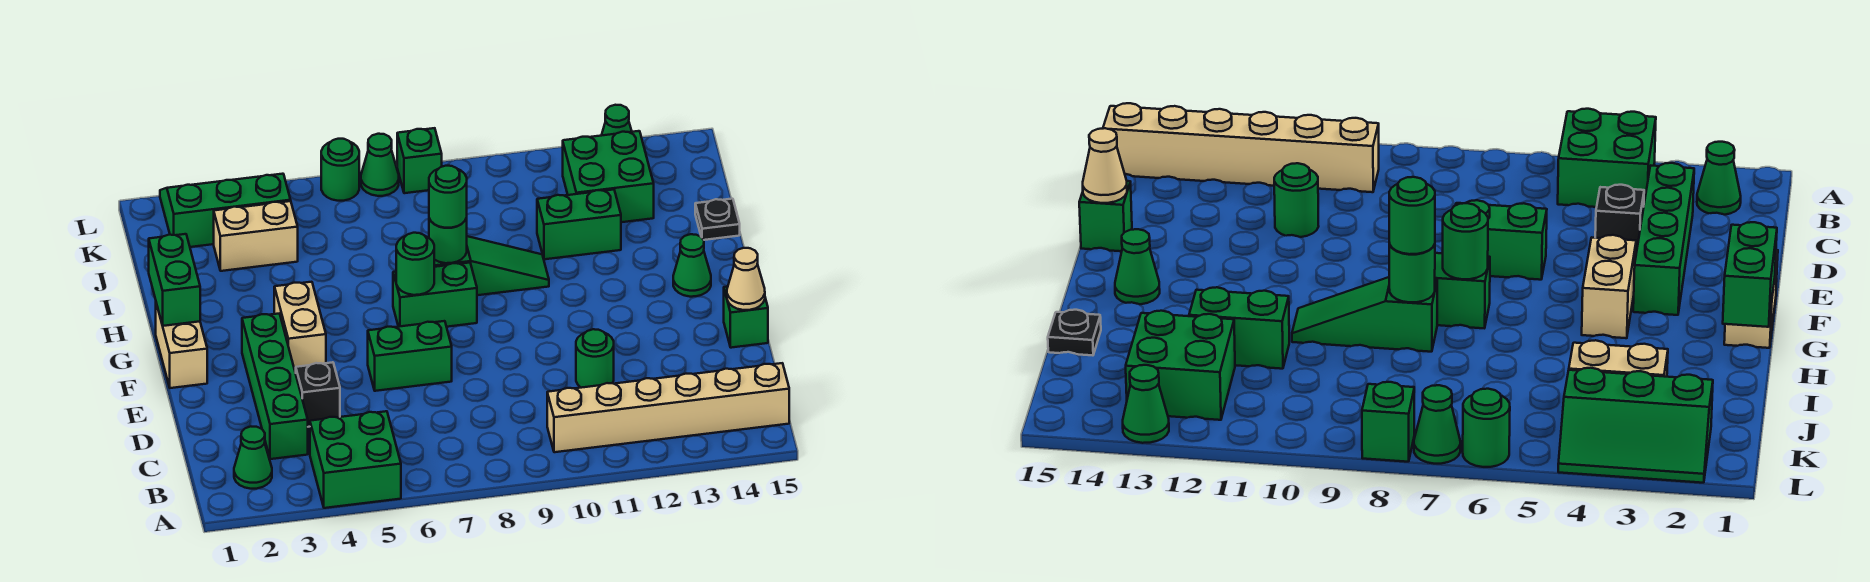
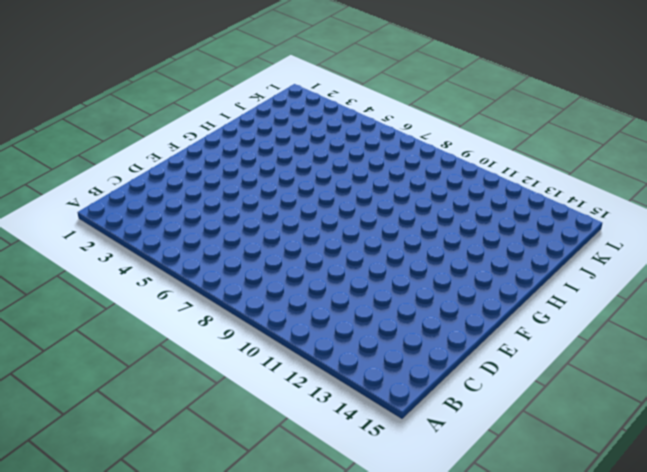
none -> green brick A4:B5 level 1
none -> green cone B2 level 1
none -> tan brick B10:B15 level 1

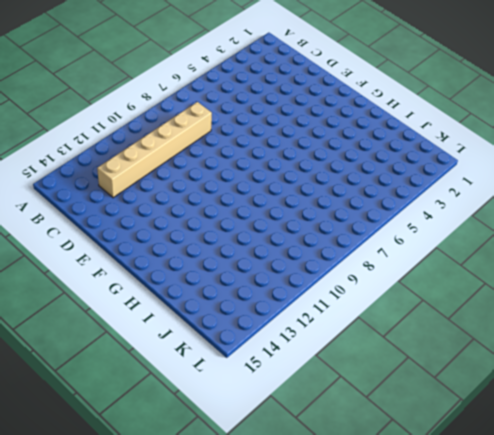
tan brick C8:C13 level 1 -> tan brick B10:B15 level 1
none -> green brick A4:B5 level 1
none -> green cone B2 level 1
none -> green brick C3:F3 level 1

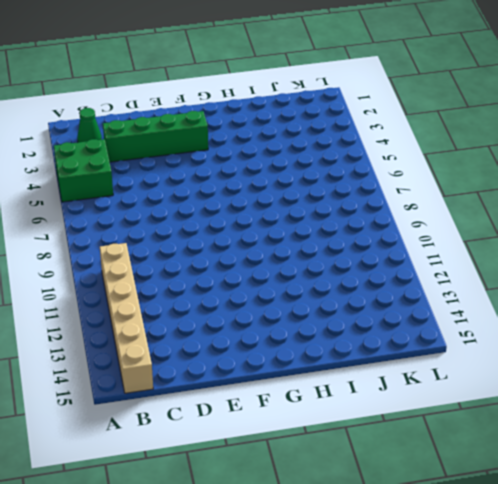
none -> black brick D4 level 1
none -> green round brick D11 level 1
none -> green brick E6:E7 level 1

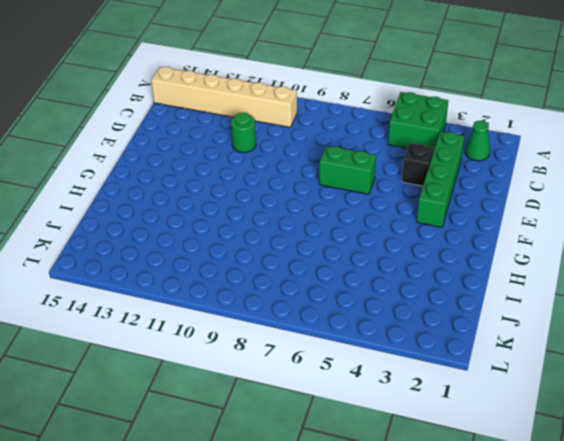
none -> green brick E15 level 1
none -> tan brick F1:G1 level 1
none -> tan brick F4:G4 level 1

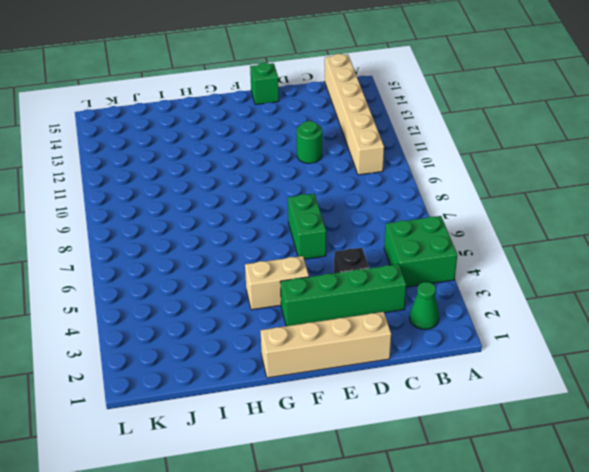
tan brick D1:G1 level 1 -> tan brick F1:G1 level 1
none -> green brick G7:G8 level 1
none -> green cone G14 level 1
none -> green slope H8:H10 level 1 top 8

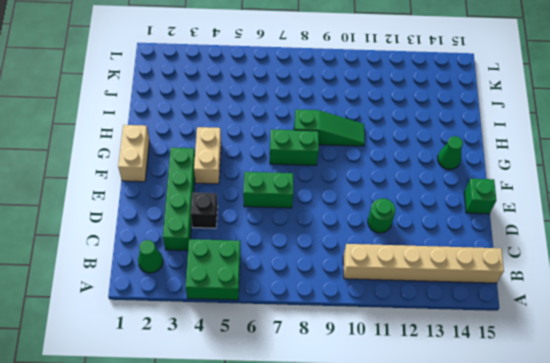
none -> green brick I11:I12 level 1
none -> black plate I15 level 1
none -> tan brick J3:J4 level 1

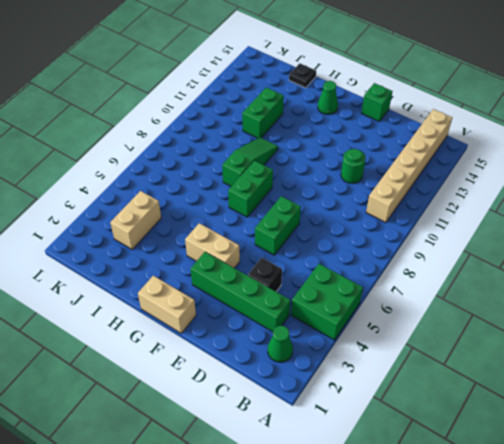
none -> green brick J12:K13 level 1
none -> green slope K2:L4 level 1 top K
none -> green round brick L6 level 1

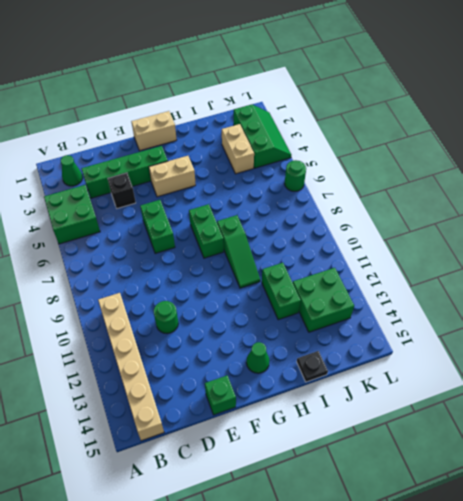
none -> green cone L7 level 1
none -> green brick L8 level 1
none -> green cone L13 level 1

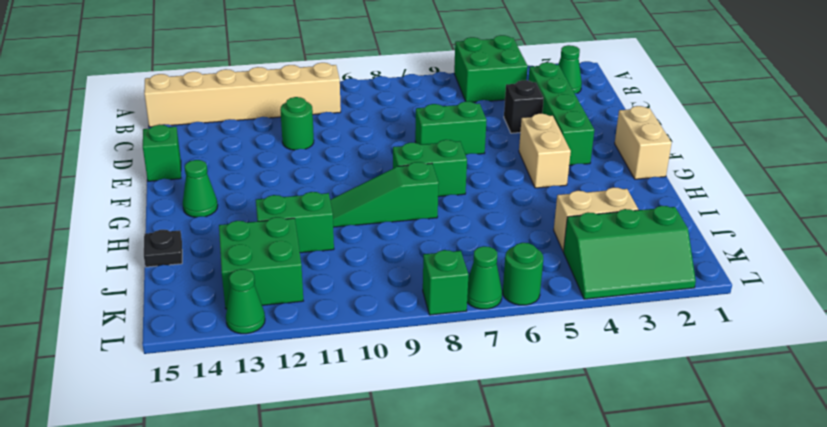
none -> tan cone E15 level 2
none -> green brick G1:H1 level 2
none -> green round brick G7 level 2

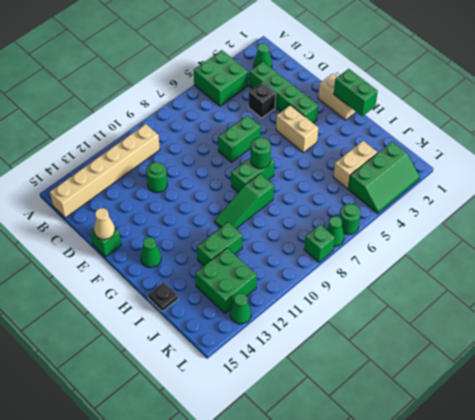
none -> green round brick H8 level 2
none -> green round brick H8 level 3

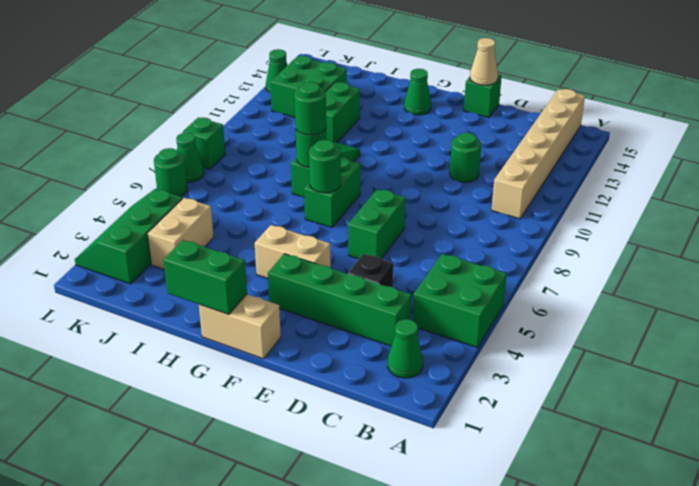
none -> black plate I15 level 1

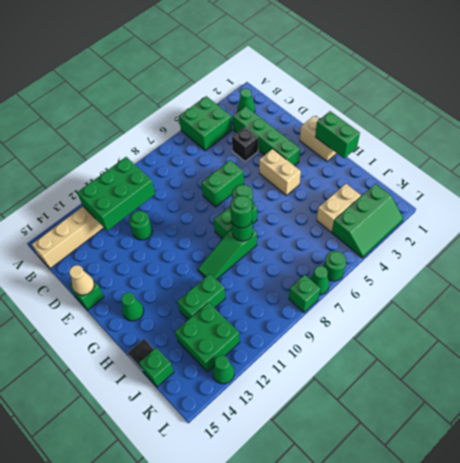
green brick B10:C12 level 2 -> none
green brick J15 level 1 -> none

